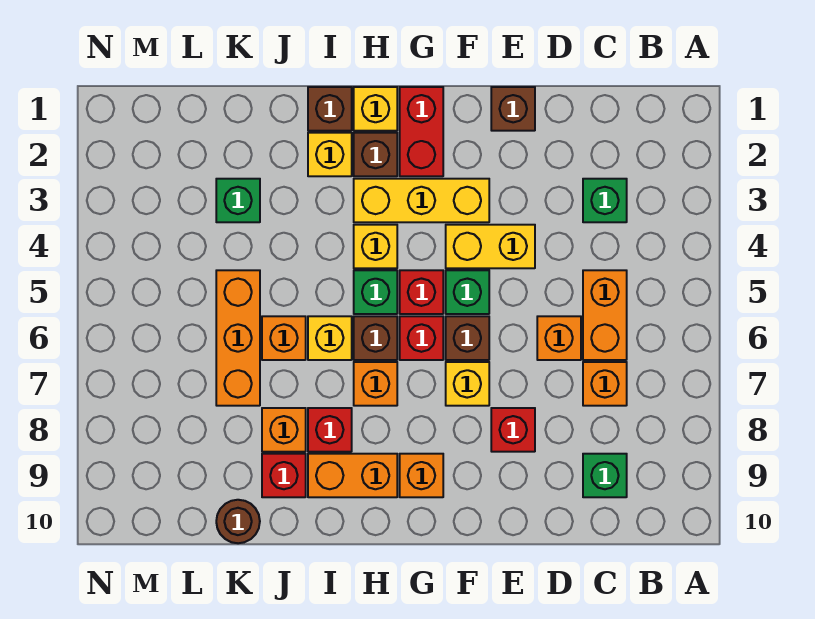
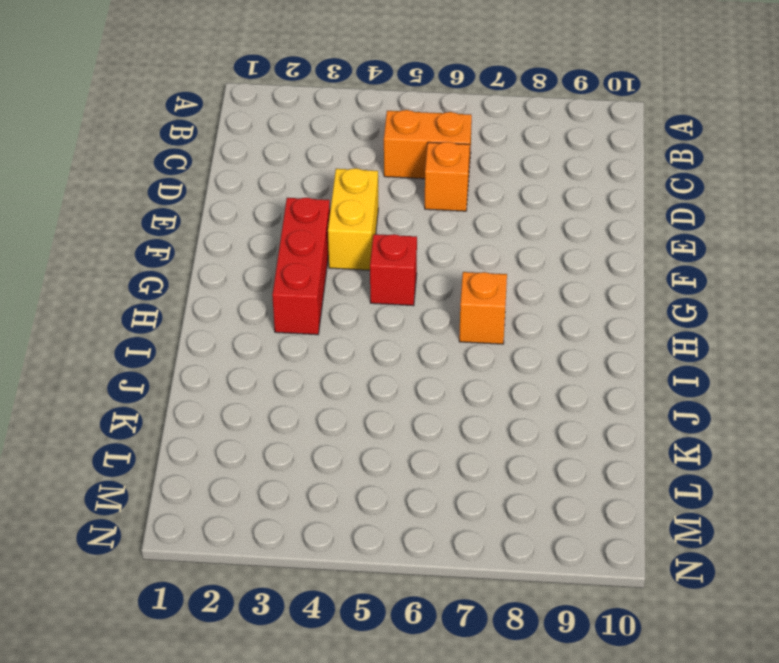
red brick F3:H3 level 1 -> yellow brick F3:H3 level 1
none -> green brick C3 level 1
none -> orange brick C7 level 1
none -> green brick C9 level 1
none -> brown brick E1 level 1

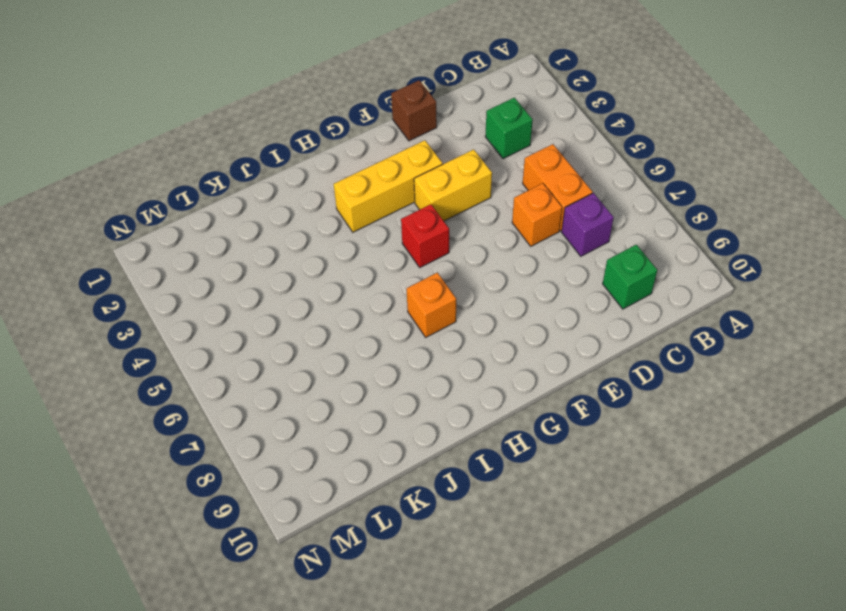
purple brick C7 level 1 -> orange brick C7 level 1
none -> red brick E8 level 1
none -> green brick F5 level 1
none -> brown brick F6 level 1
none -> yellow brick F7 level 1

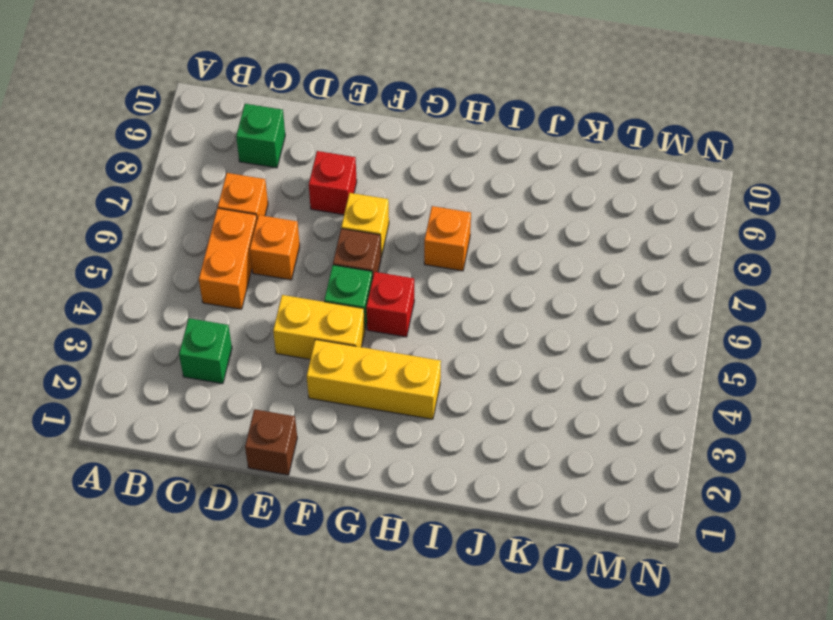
none -> red brick G1:G2 level 1
none -> red brick G6 level 1
none -> orange brick G9 level 1
none -> yellow brick H1 level 1

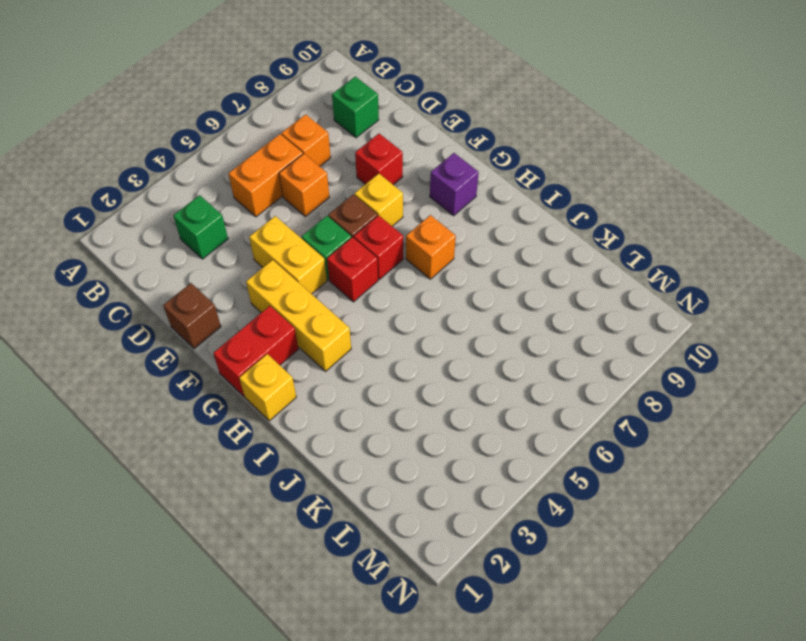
purple brick G9 level 1 -> orange brick G9 level 1
none -> brown brick H2 level 1
none -> yellow brick H4 level 1
none -> green brick H5 level 1
none -> brown brick H6 level 1

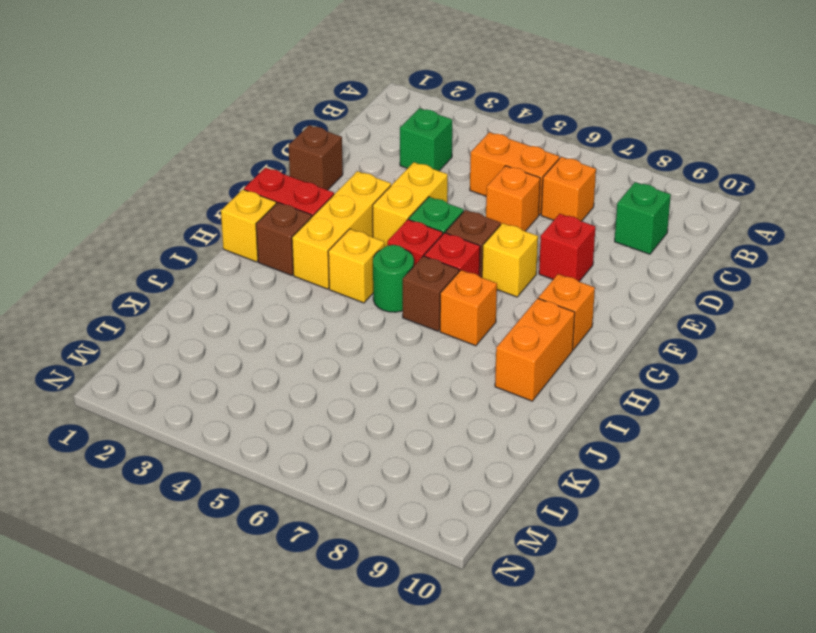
green round brick H5 level 1 -> green brick H5 level 1
none -> brown brick I1 level 1
none -> yellow brick I2 level 1
none -> yellow brick I6 level 1
none -> red brick I8 level 1

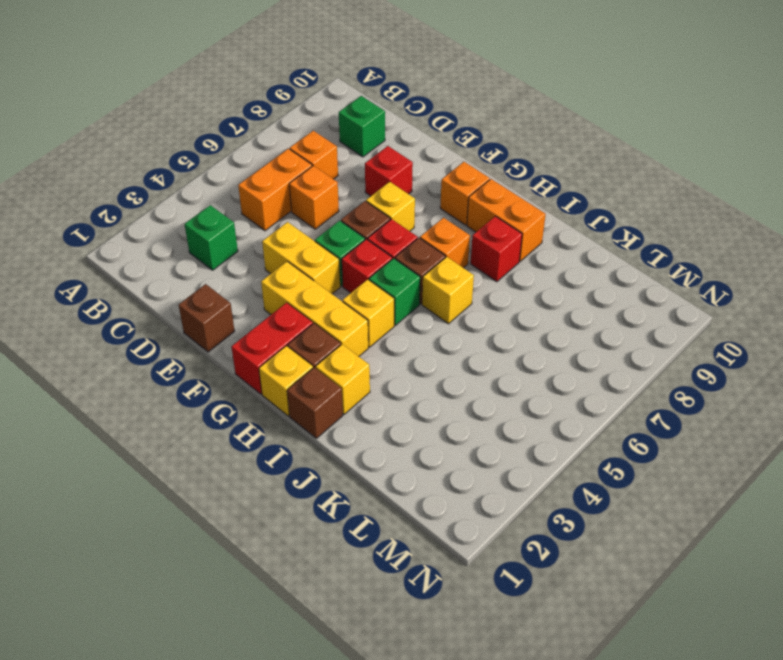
none -> orange brick J6 level 1
none -> orange brick J8 level 1
none -> red brick J9 level 1
none -> green brick K3 level 1

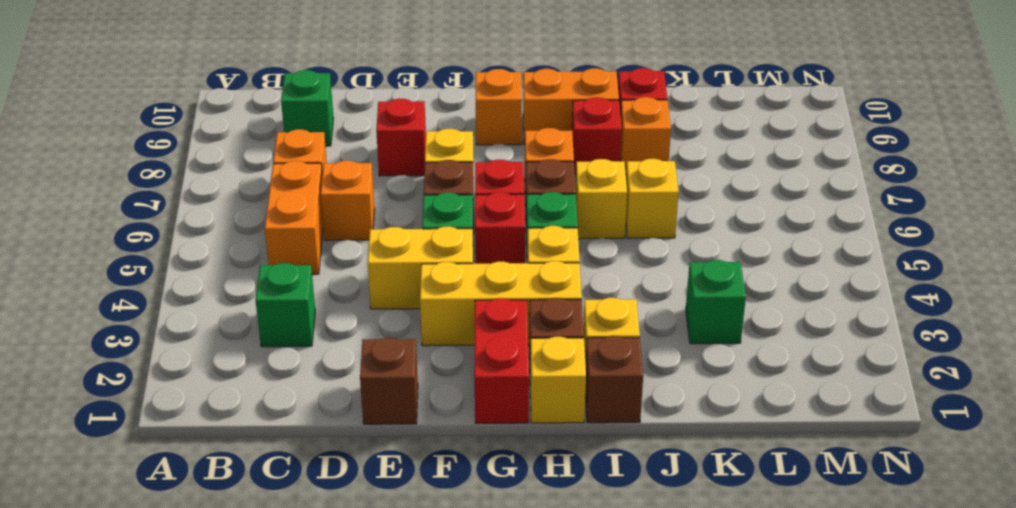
yellow brick J6 level 1 -> orange brick J6 level 1
none -> orange brick K5:K7 level 1
none -> brown round brick K10 level 1

